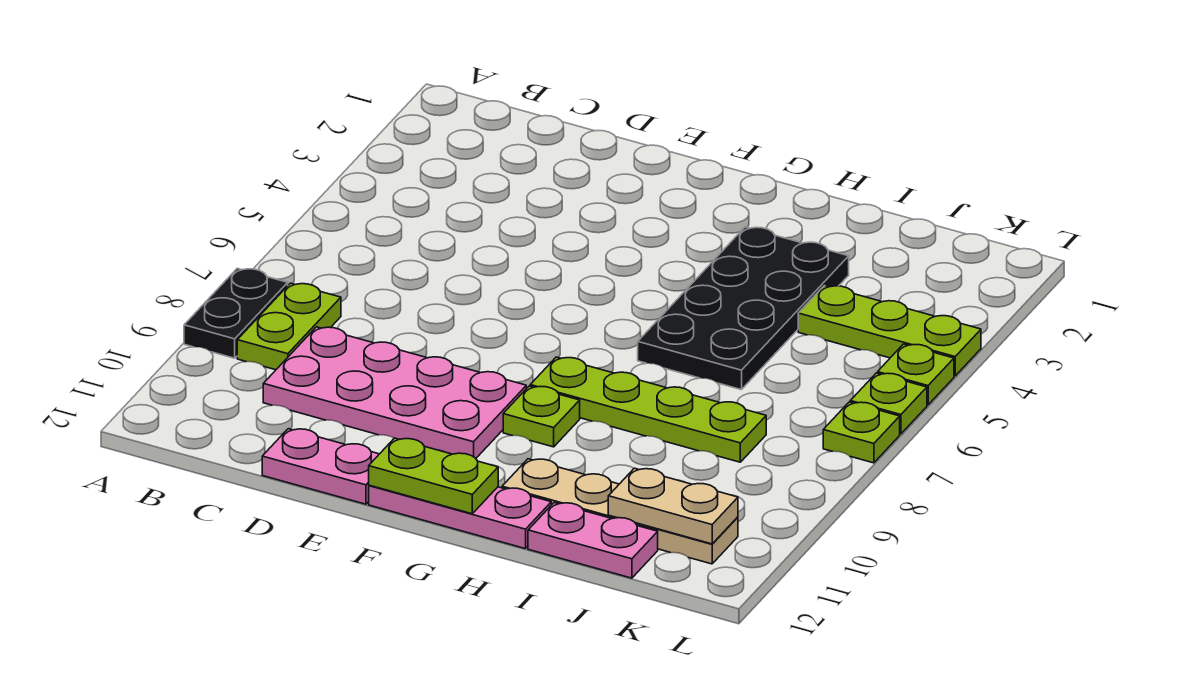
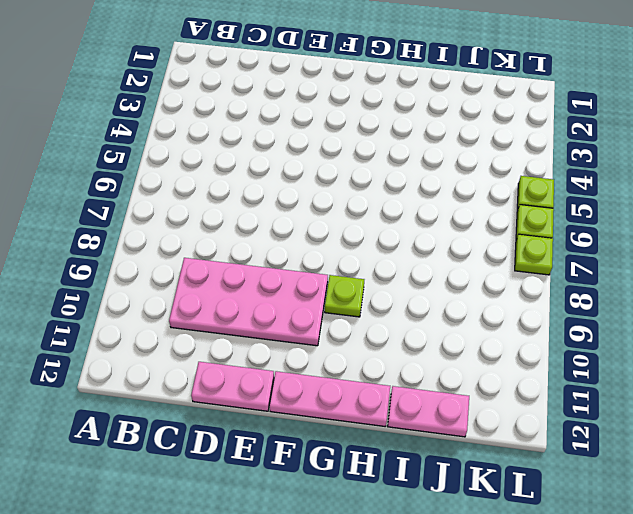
none -> black plate A8:A9 level 1
none -> lime plate B8:B9 level 1
none -> lime plate G8:J8 level 1

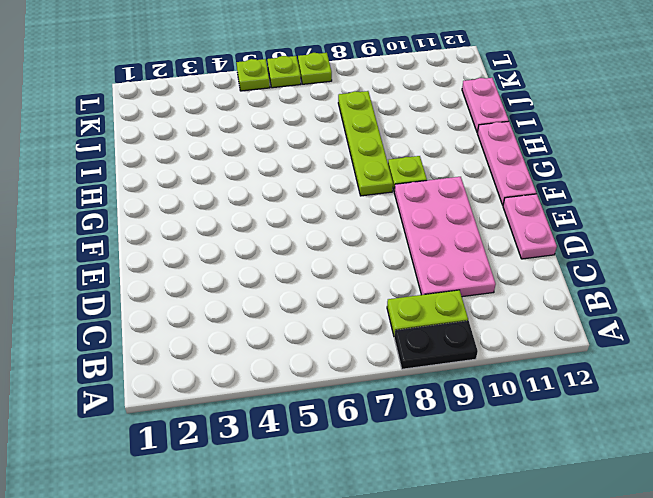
none -> black plate H3:I6 level 1
none -> tan plate H11:K11 level 1
none -> lime plate J4:L4 level 1

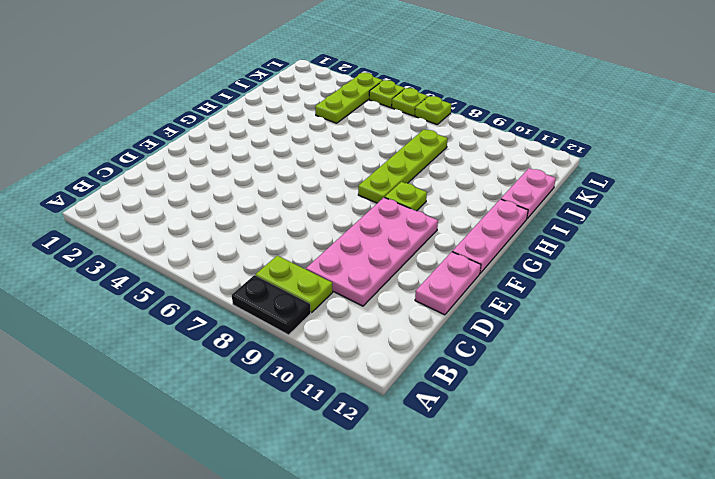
none -> black plate H3:I6 level 1
none -> tan plate H11:K11 level 1
none -> lime plate F12:G12 level 2

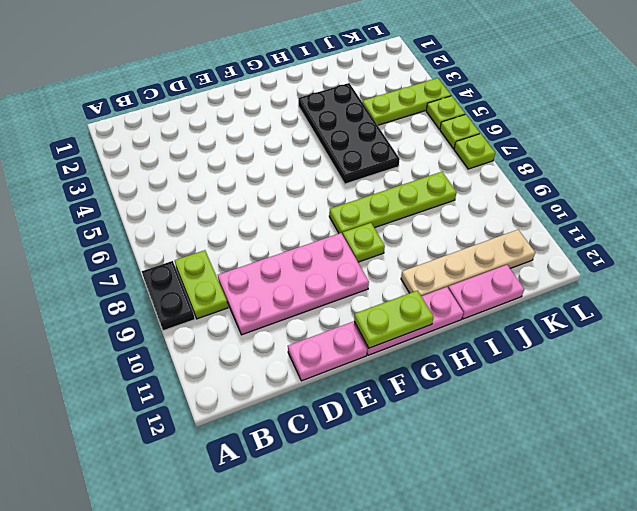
none -> tan plate J11:K11 level 2

